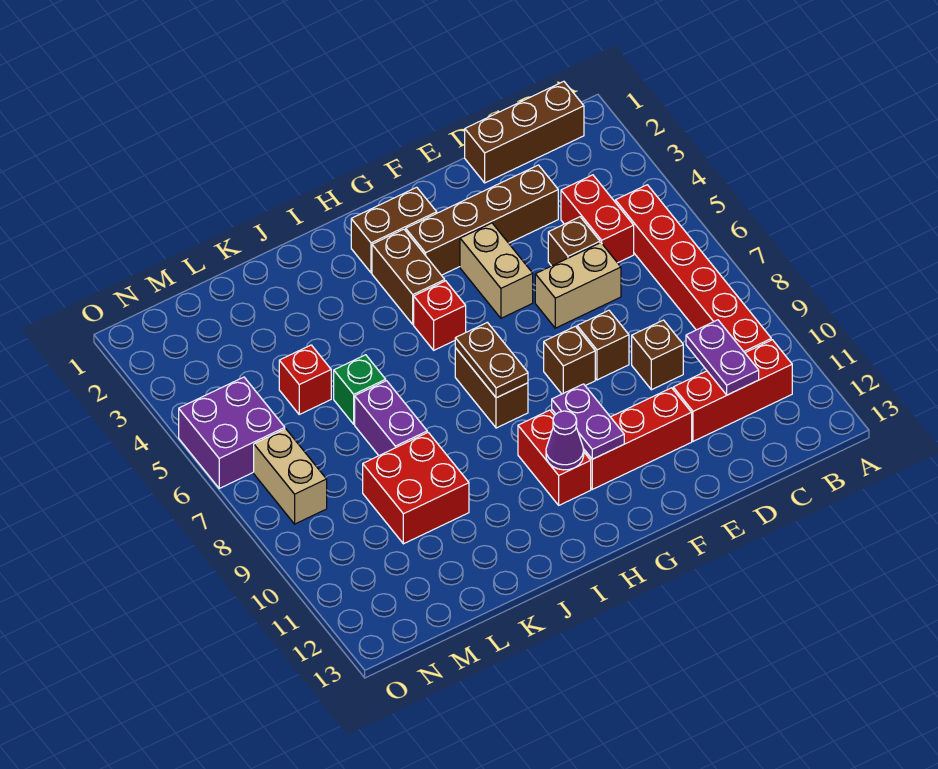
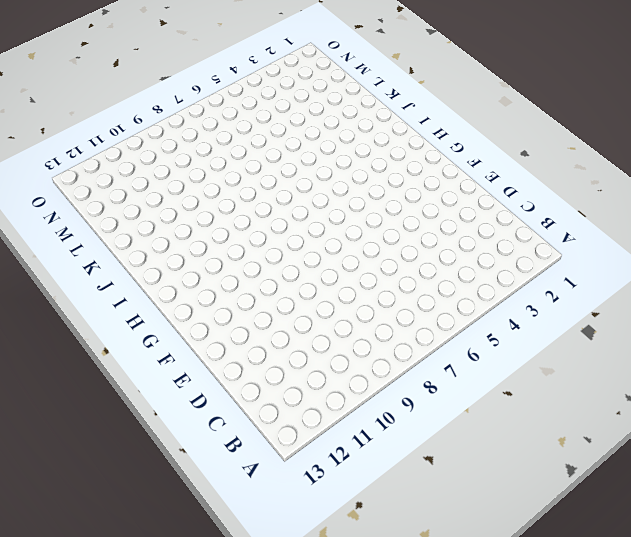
none -> brown brick B1:D1 level 1
none -> red brick B5:B10 level 1
none -> red brick B11:D11 level 1

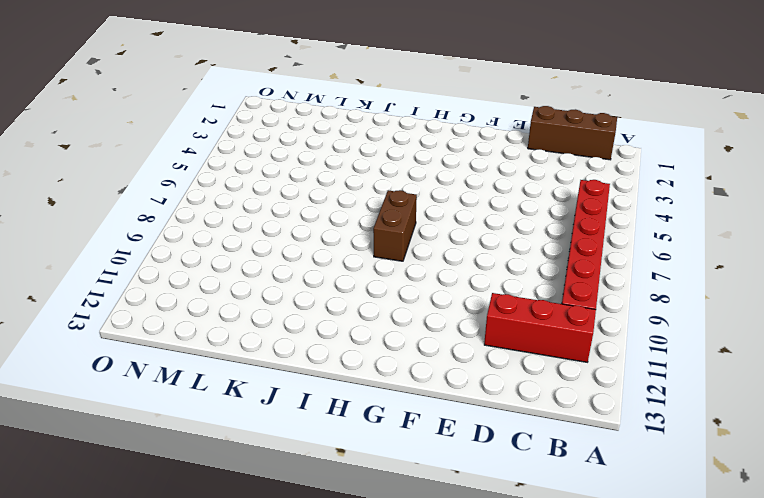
none -> red brick C4:C5 level 1
none -> brown brick D3:G3 level 1
none -> brown brick D5 level 1

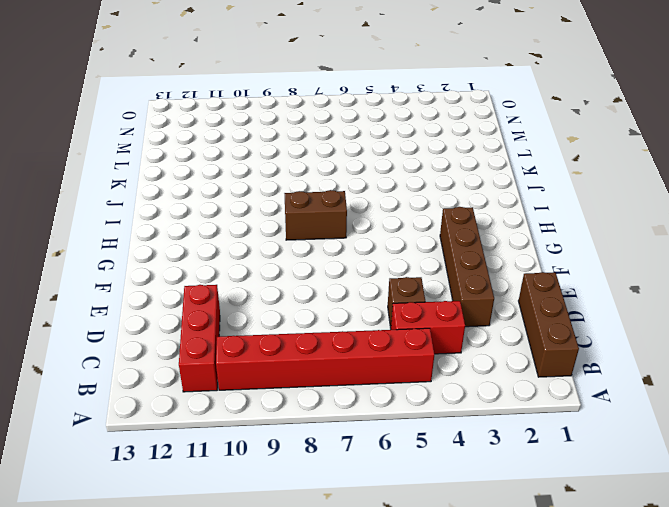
none -> tan brick D6:E6 level 1
none -> brown brick D9 level 1
none -> brown brick E8 level 1

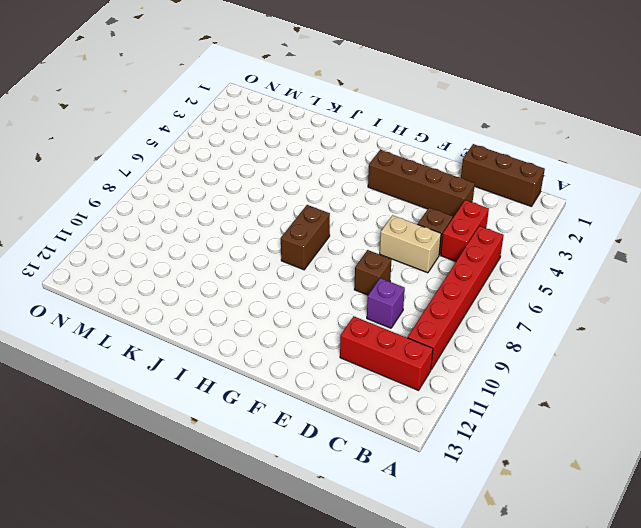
purple brick D9 level 1 -> brown brick D9 level 1
none -> red brick E11:G11 level 1
none -> tan brick F4:F5 level 1
none -> brown brick F8 level 1

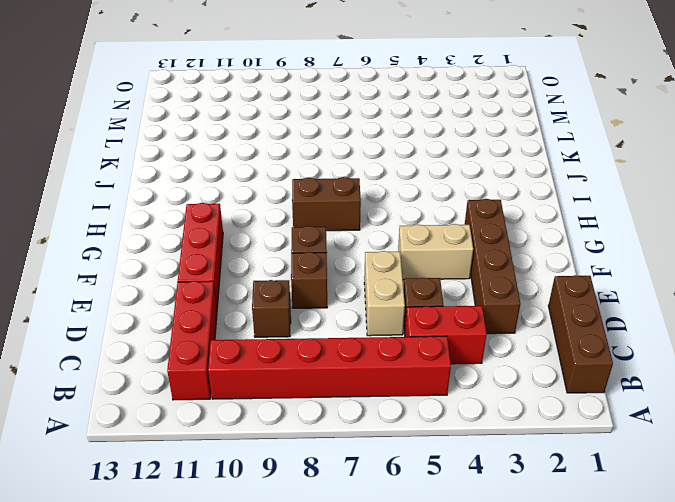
none -> brown brick G2:H2 level 1
none -> brown brick H3:H4 level 1
none -> red brick H5 level 1

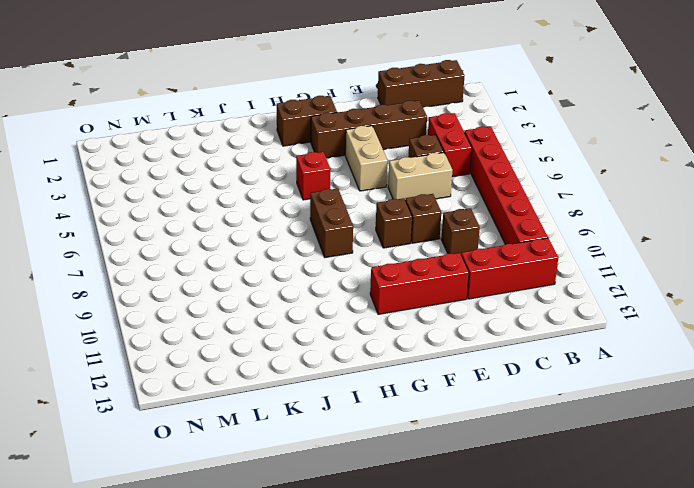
none -> brown brick H3:H4 level 1
none -> red brick H10:H11 level 1
none -> green brick K6 level 1

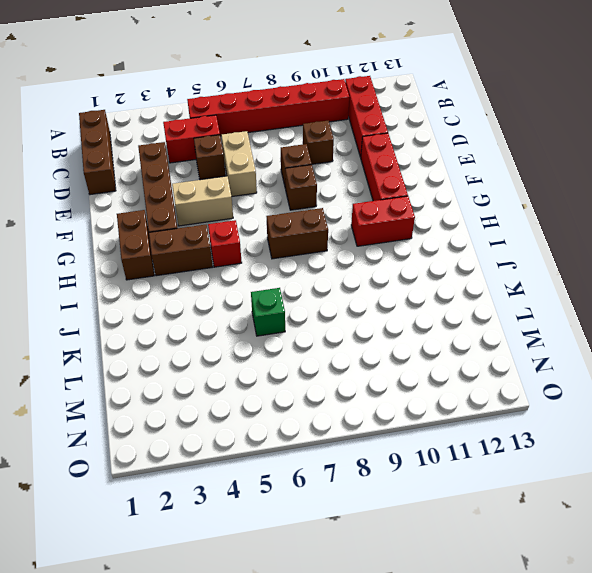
none -> purple brick K7:K8 level 1
none -> red brick K9:L10 level 1
none -> red brick L5 level 1

